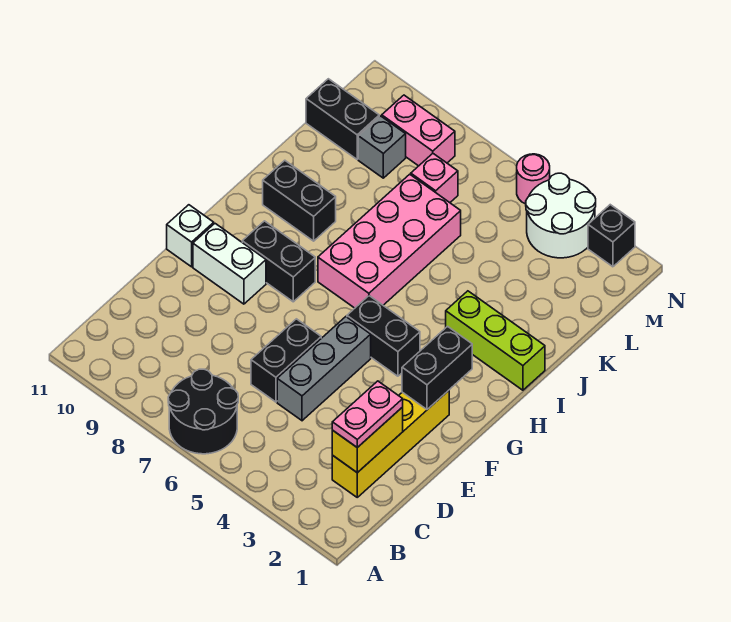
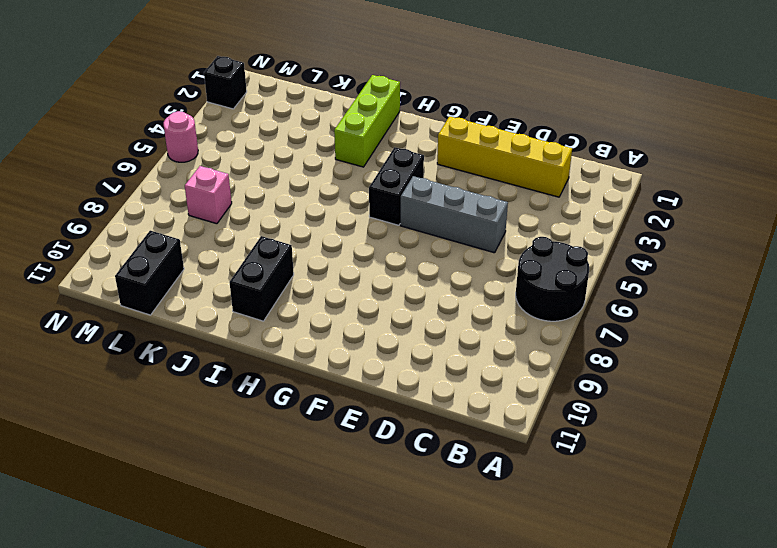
none -> black brick D6:E6 level 1
none -> white brick F9:F10 level 1
none -> white brick F11 level 1

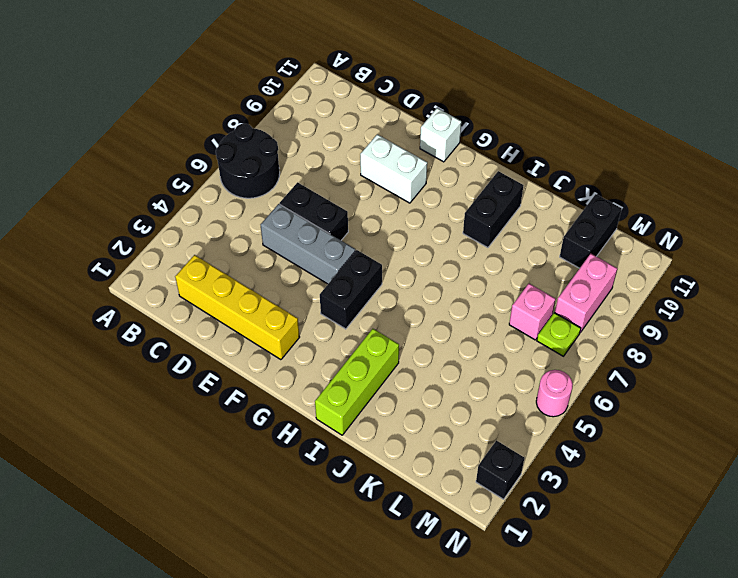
white brick E9:F9 level 1 -> white brick F9:F10 level 1
lime plate M7 level 1 -> none
none -> black brick G8:G9 level 1
none -> pink brick H6:K7 level 1
none -> grey brick L9 level 1

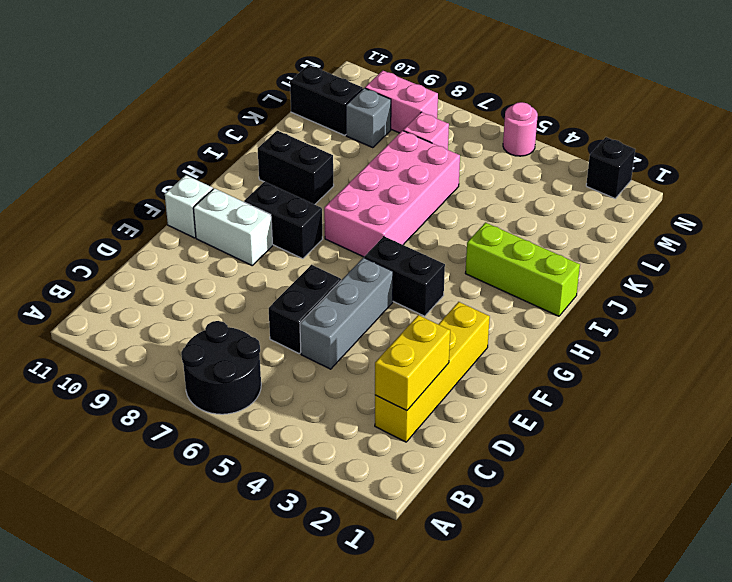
none -> white round brick M3:N4 level 1
none -> black brick F2:G2 level 2
none -> pink plate C2:D2 level 3

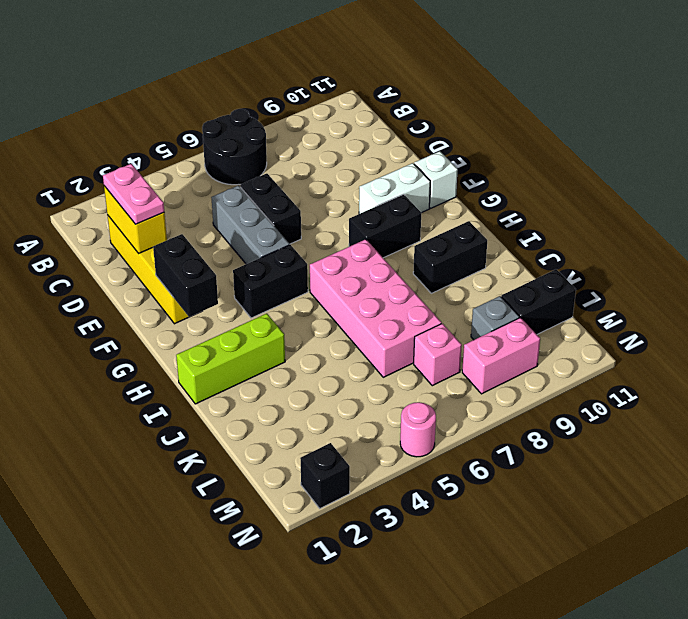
none -> white round brick M3:N4 level 1

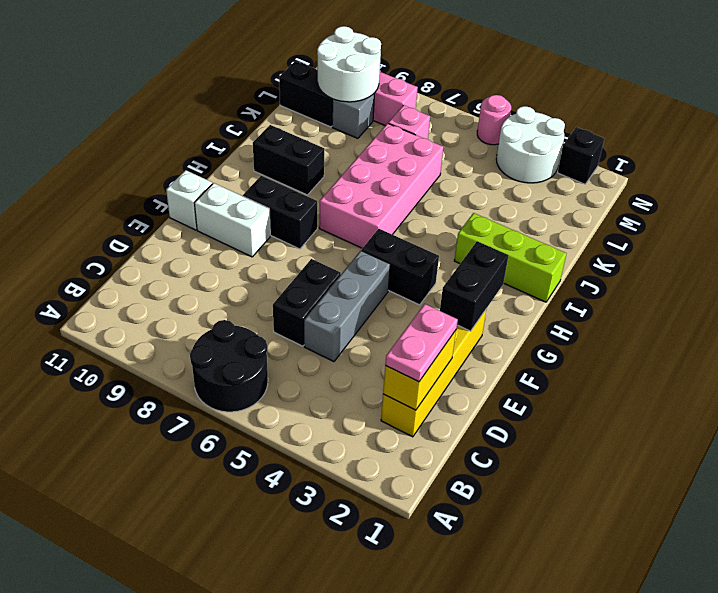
white round brick L9:M10 level 2 -> none

